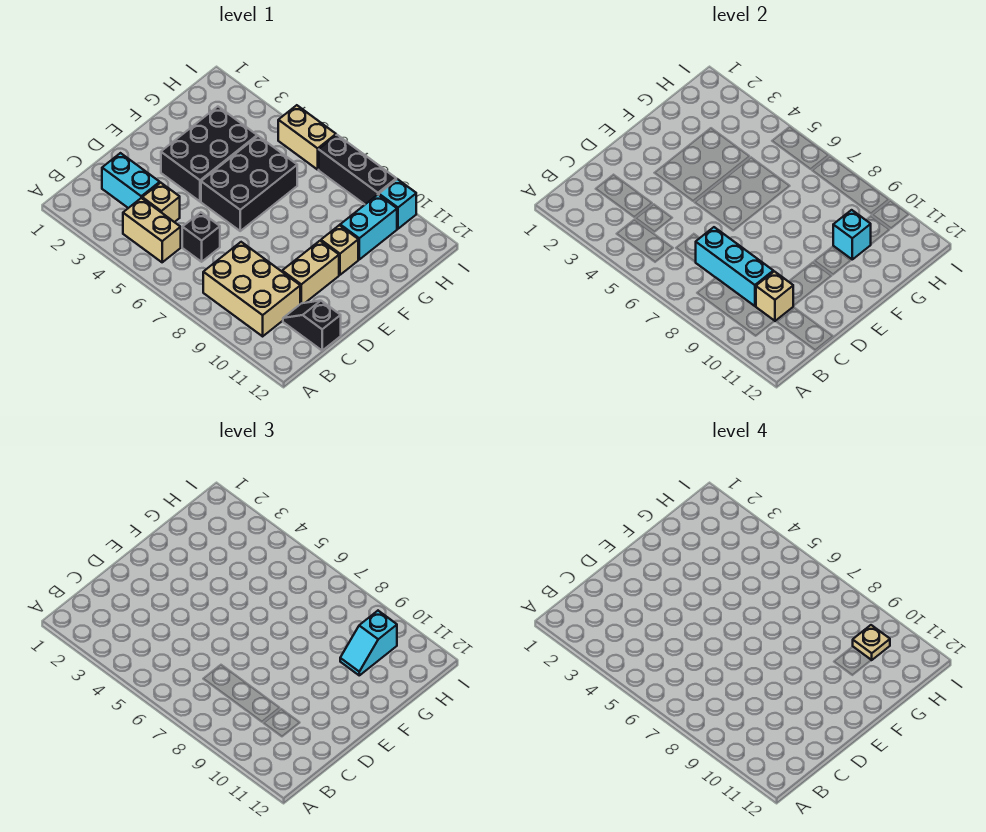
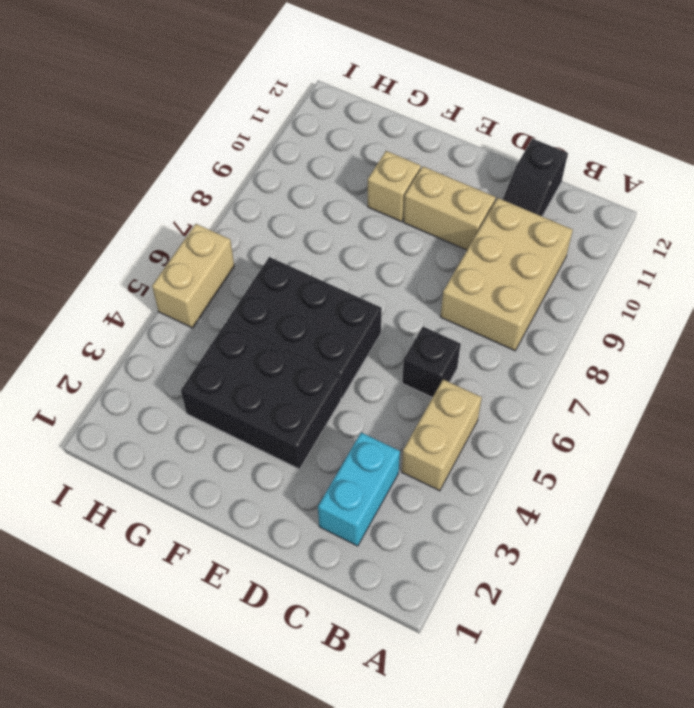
none -> tan brick C4 level 1
none -> cyan brick G10:H10 level 1
none -> black brick I7:I9 level 1

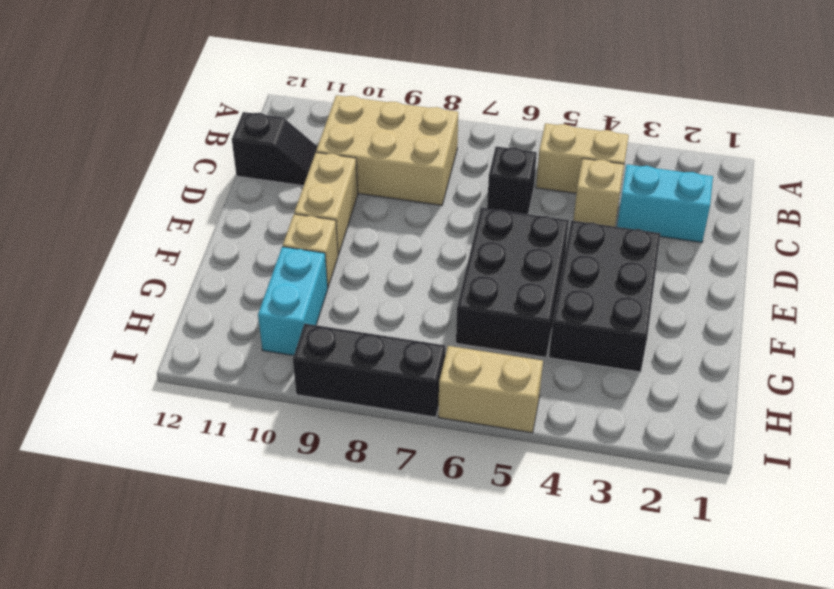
none -> cyan brick I10 level 1
none -> cyan brick C7:C9 level 2
none -> tan brick C10 level 2

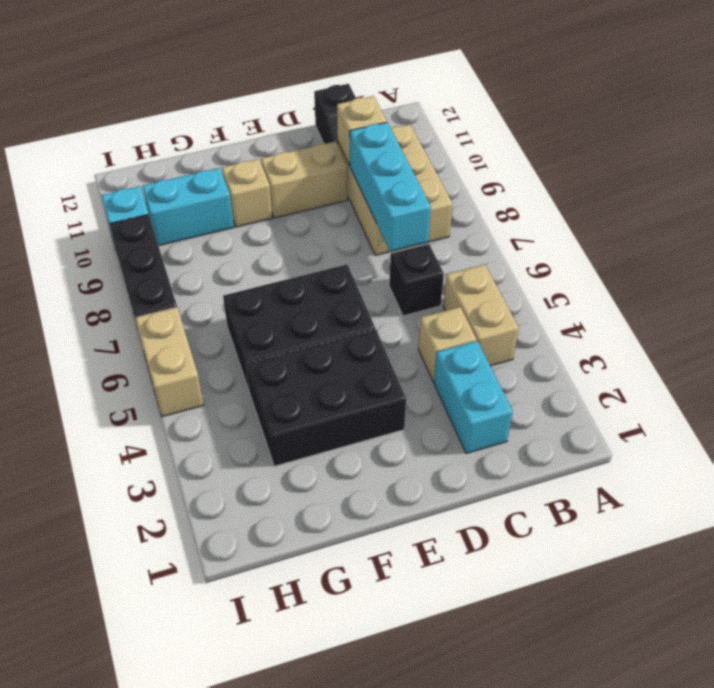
none -> cyan brick G10 level 2
none -> cyan slope G10:H10 level 3 top H
none -> tan plate H10 level 4

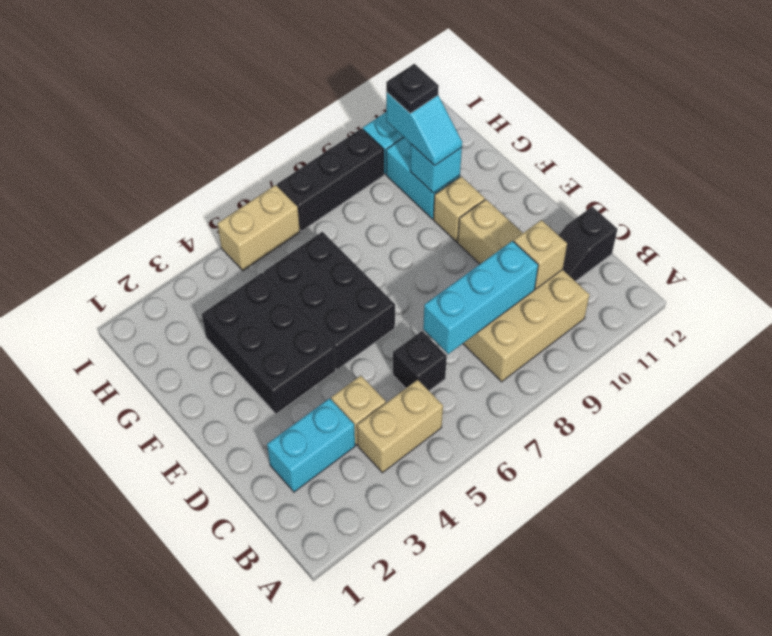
black plate H10 level 4 -> tan plate H10 level 4

